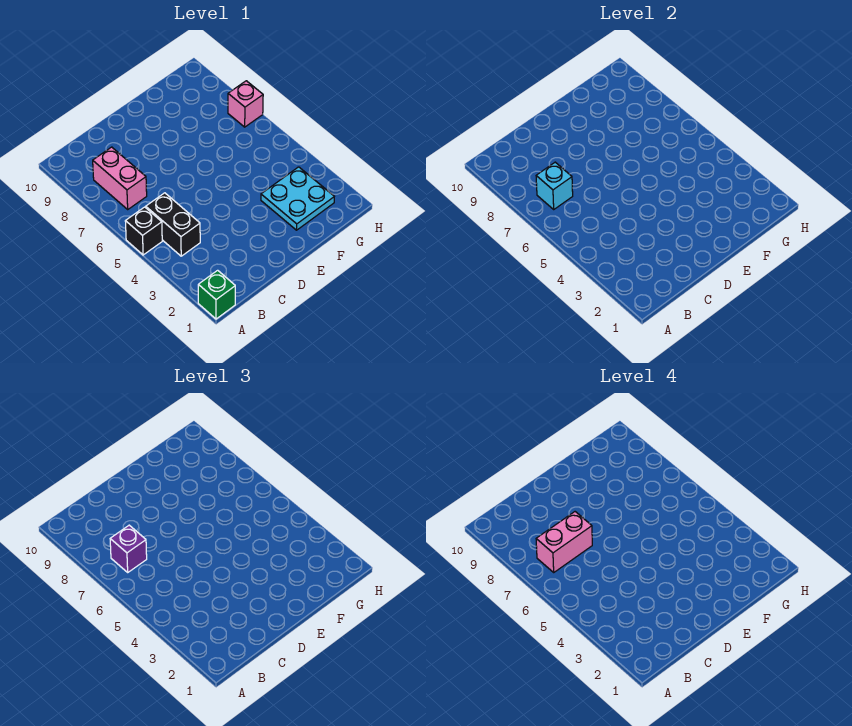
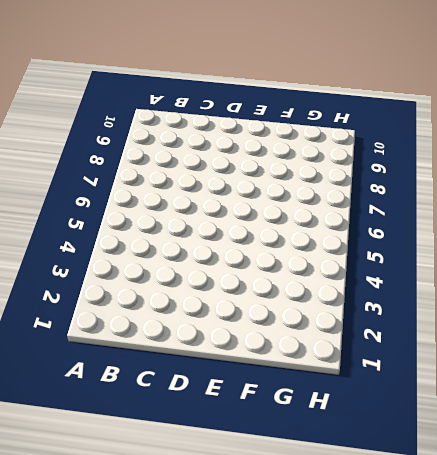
none -> green brick A1 level 1
none -> black brick A5 level 1

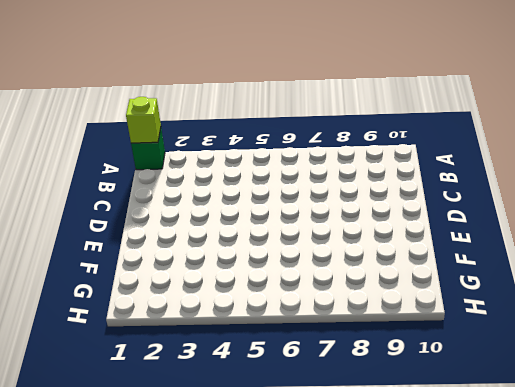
lime brick A1 level 2 -> none
none -> black brick A5 level 1
none -> black brick B4:B5 level 1

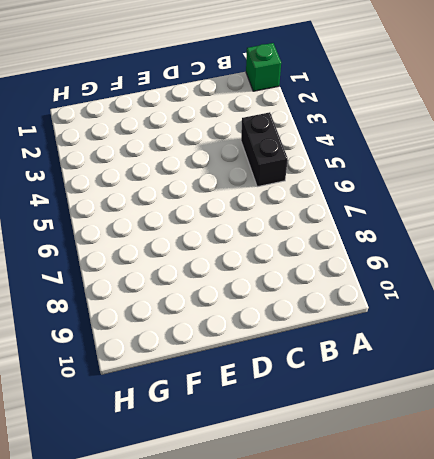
none -> black brick A5 level 1
none -> pink brick B7:B8 level 1

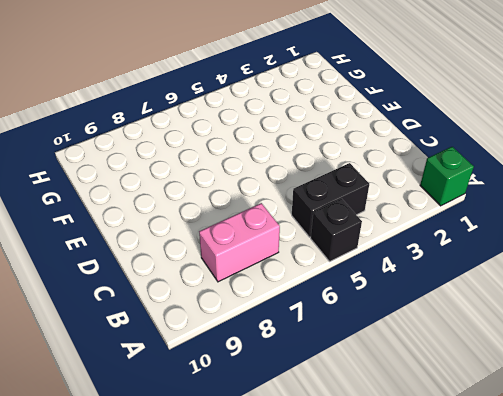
none -> cyan plate F2:G3 level 1
none -> pink brick H7 level 1

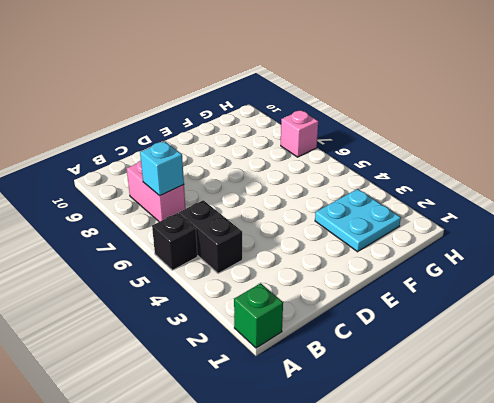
none -> purple brick B7 level 3
none -> pink brick B7:C7 level 4

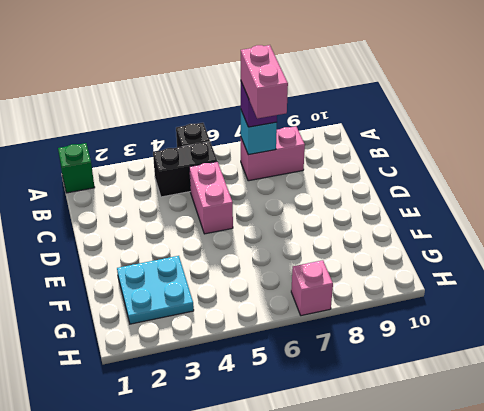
pink brick C5:D5 level 1 -> none

